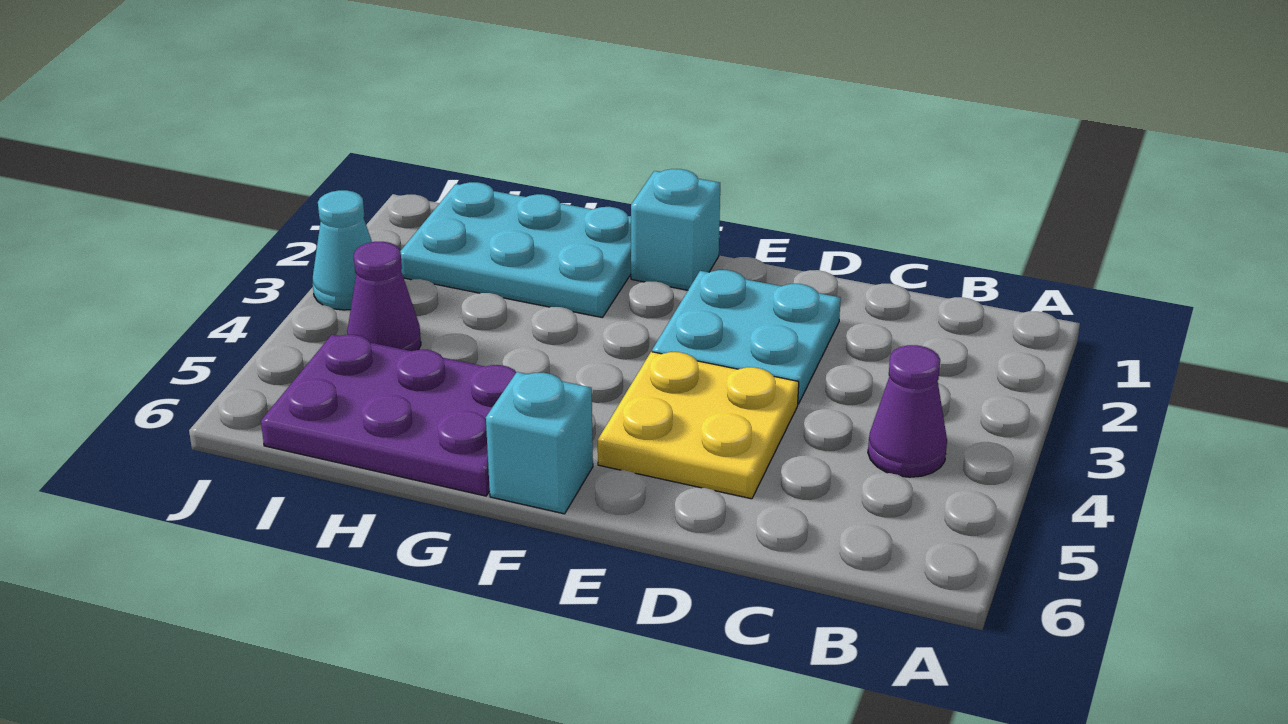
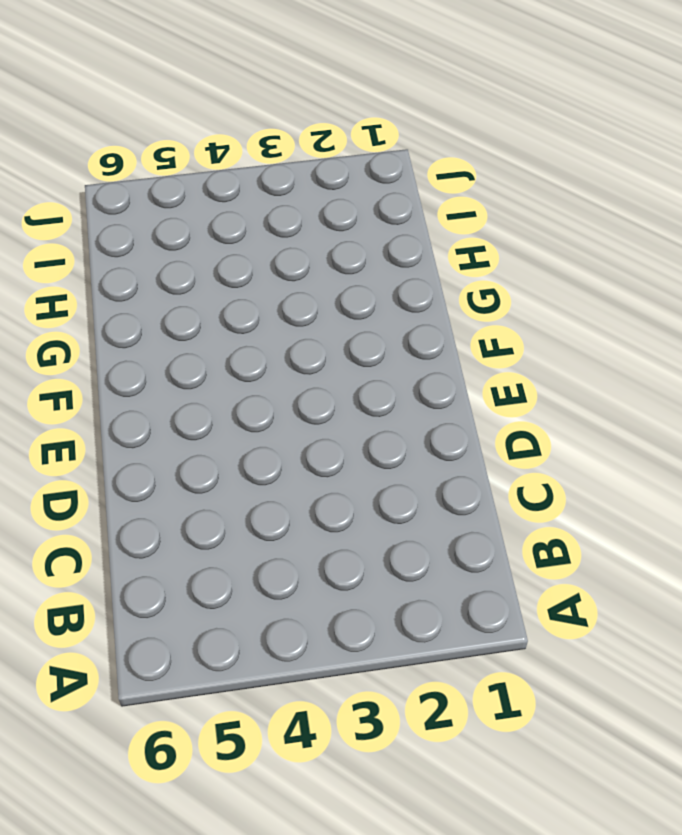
none -> purple cone B4 level 1
none -> cyan plate D2:E3 level 1

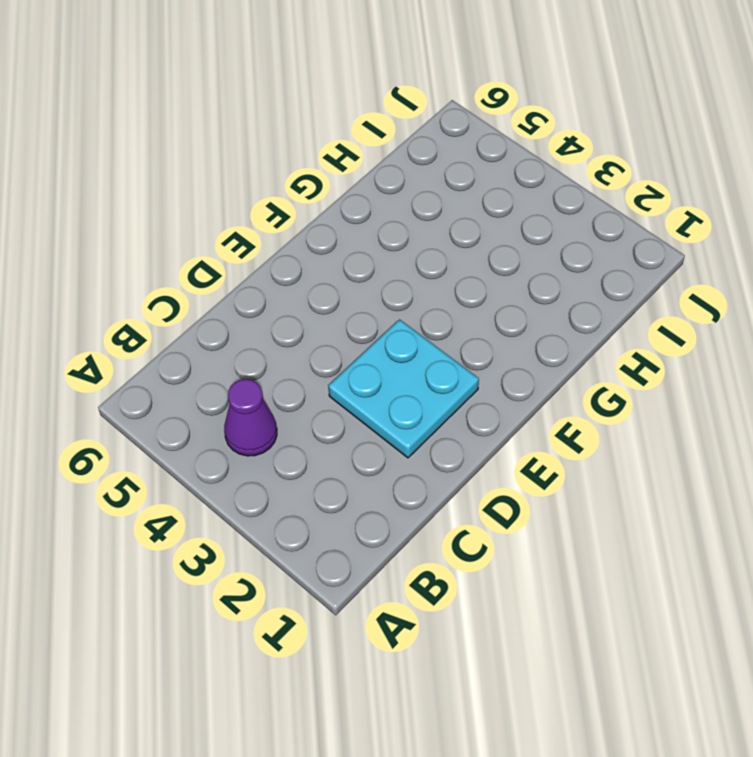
none -> yellow plate D4:E5 level 1
none -> cyan brick F1 level 1

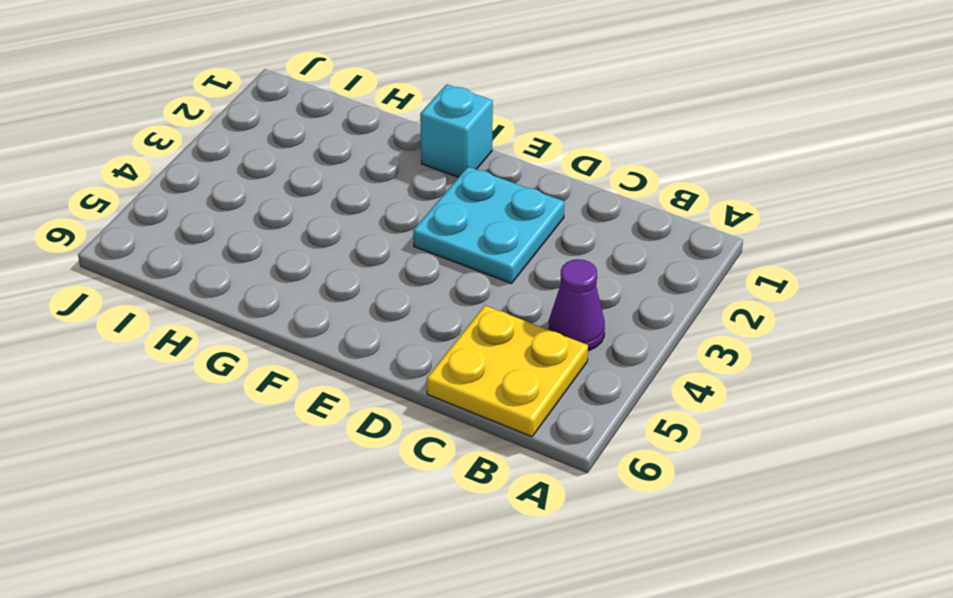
yellow plate B5:C6 level 1 -> yellow plate D4:E5 level 1
none -> cyan brick F6 level 1
none -> cyan plate G1:I2 level 1

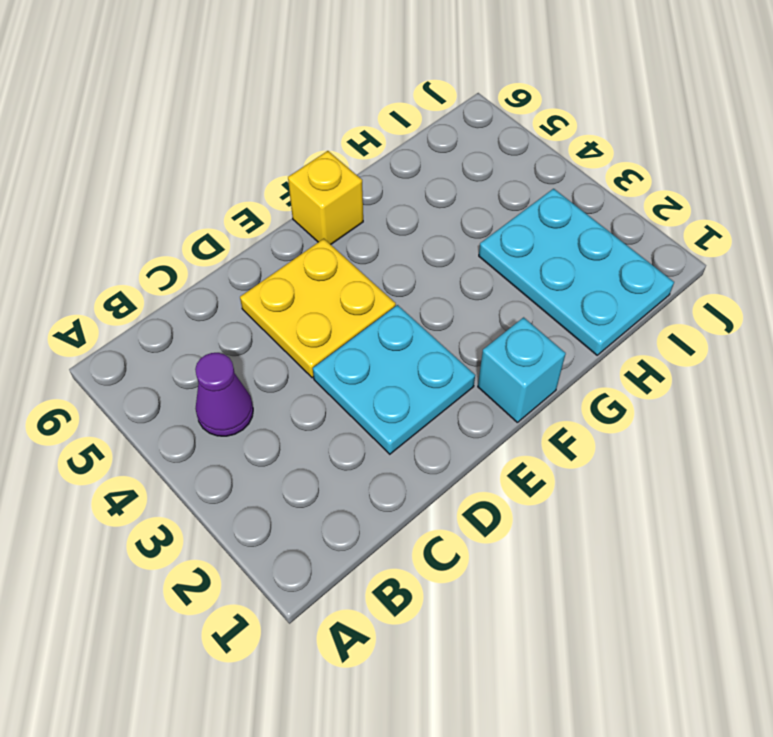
yellow brick F6 level 1 -> cyan brick F6 level 1
cyan plate H1:I3 level 1 -> cyan plate G1:I2 level 1
none -> purple plate G5:I6 level 1
none -> purple cone I4 level 1

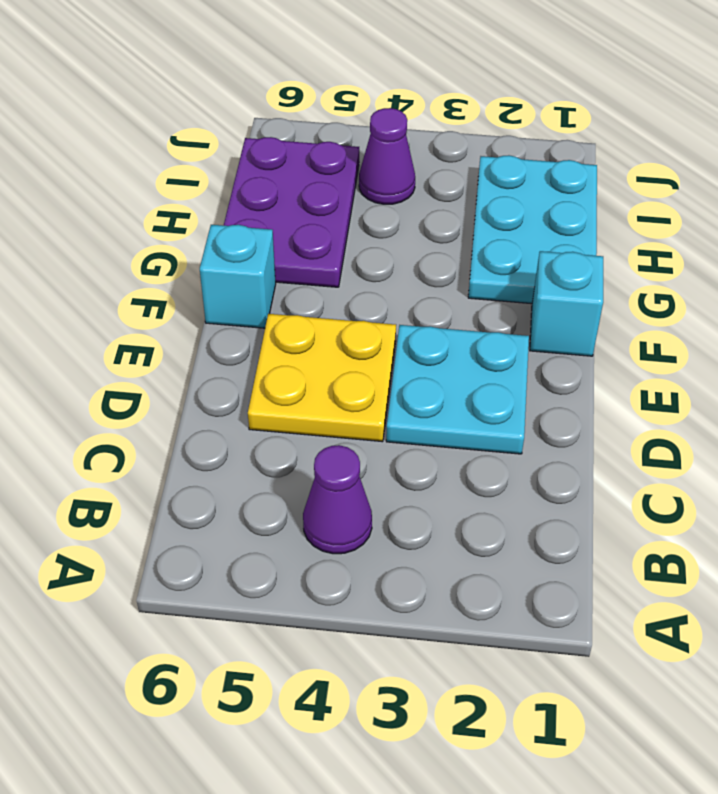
none -> cyan cone J3 level 1

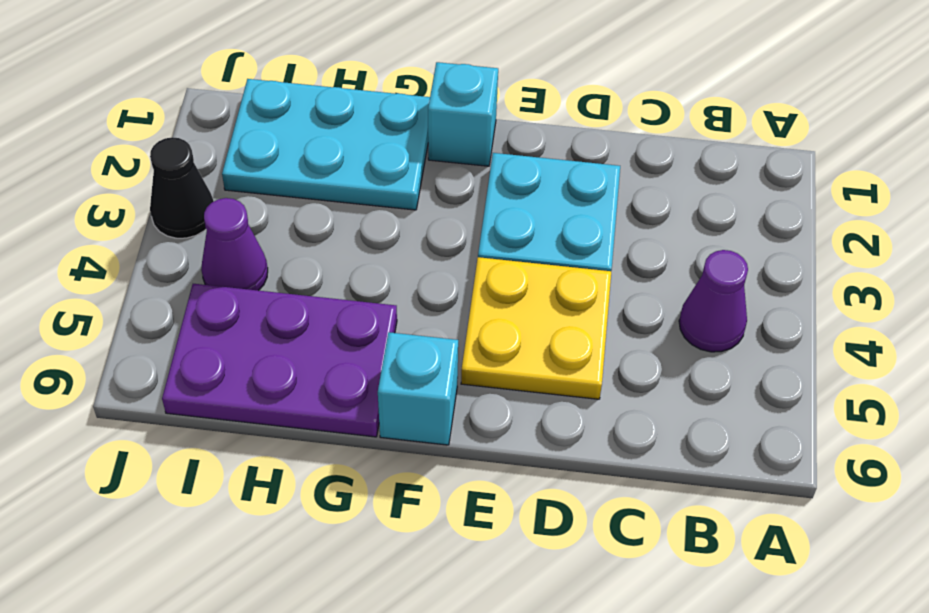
black cone J3 level 1 -> cyan cone J3 level 1

